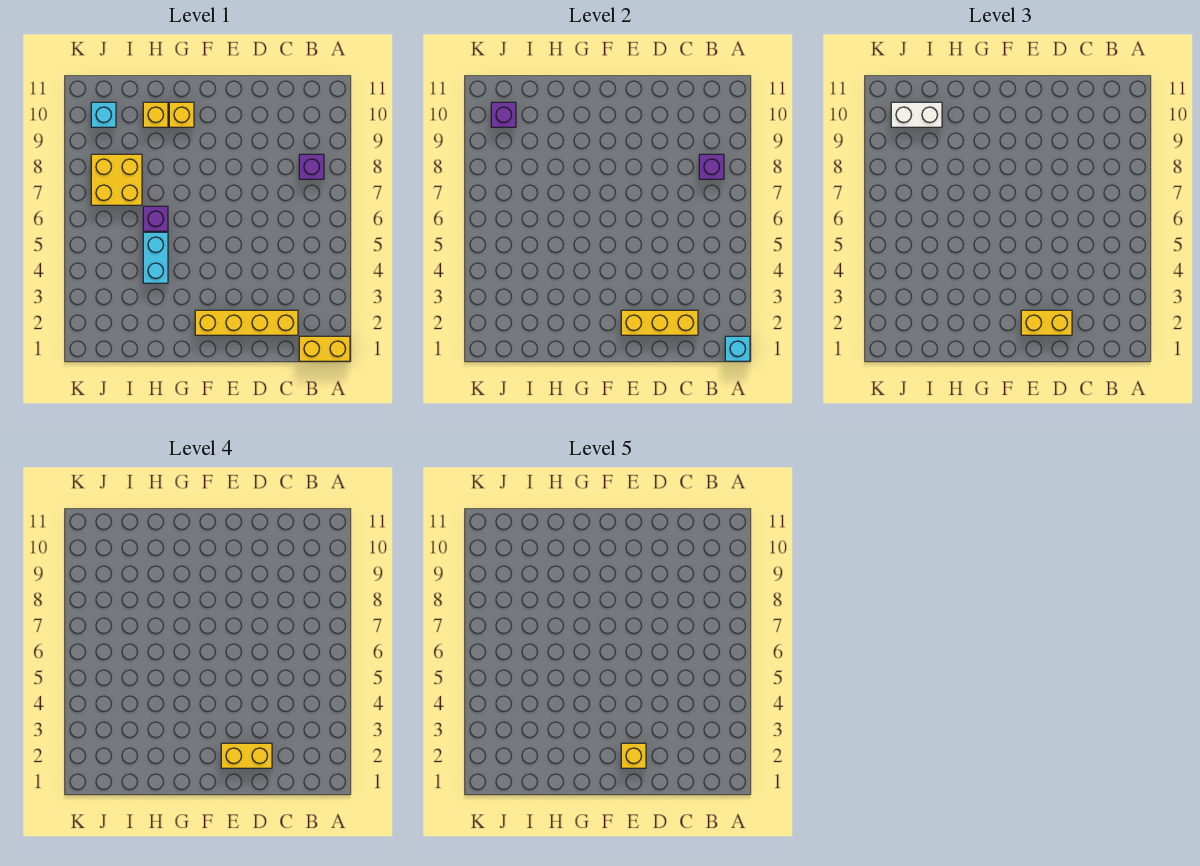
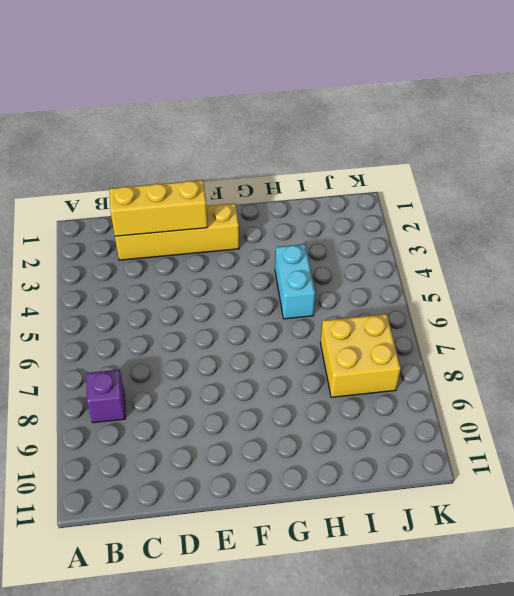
none -> yellow brick A1:B1 level 1
none -> yellow brick G10 level 1
none -> purple brick H6 level 1

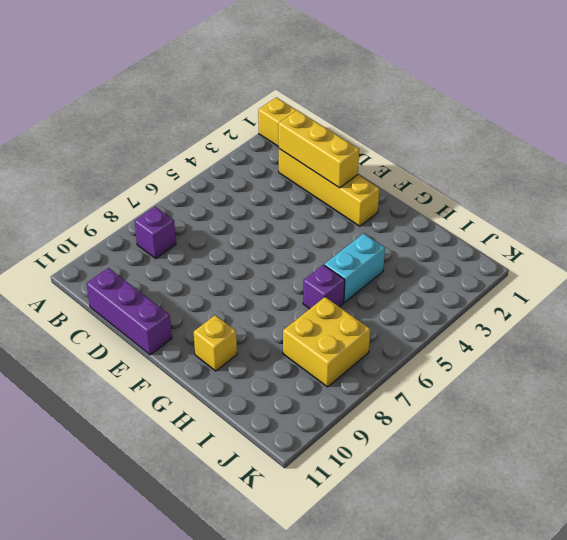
purple brick C11:E11 level 1 -> none
none -> yellow brick H10 level 1
none -> cyan brick J10 level 1
none -> cyan brick A1 level 2

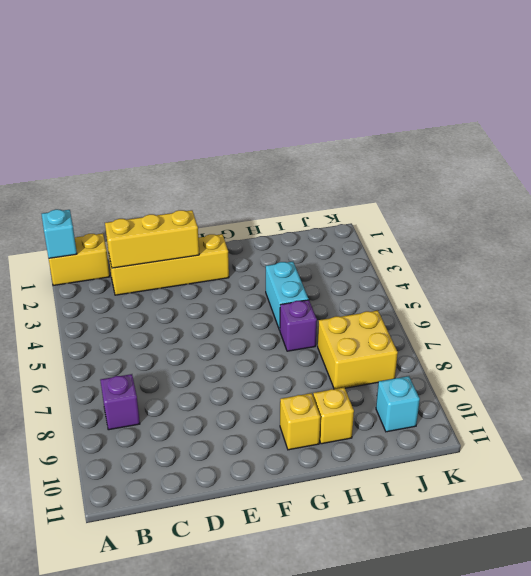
none -> purple brick B8 level 2
none -> purple brick J10 level 2
none -> yellow brick D2:E2 level 3

